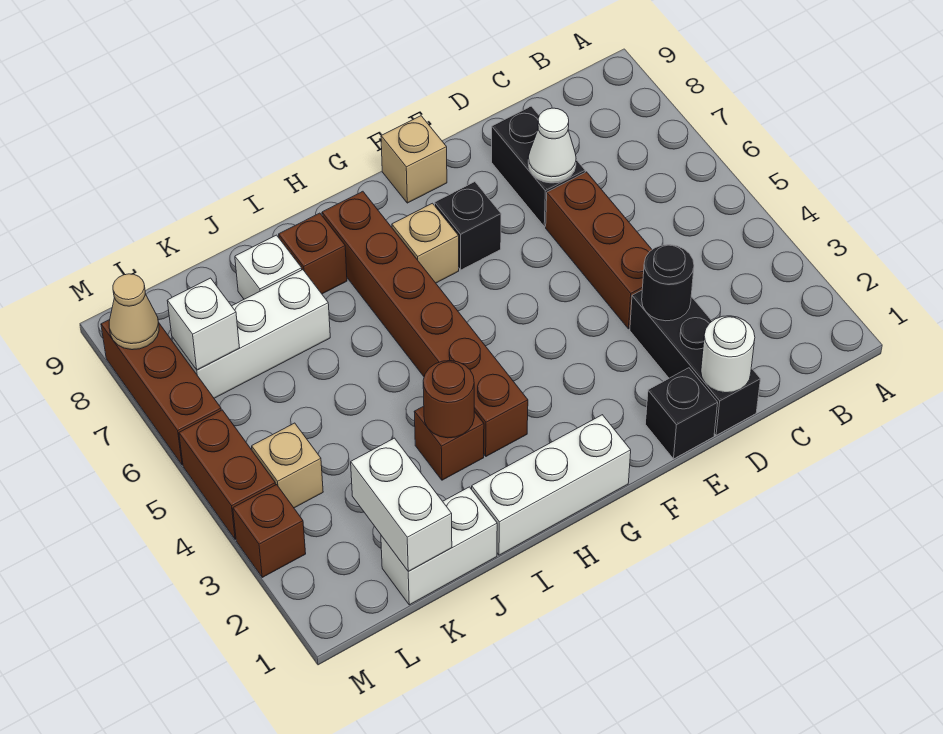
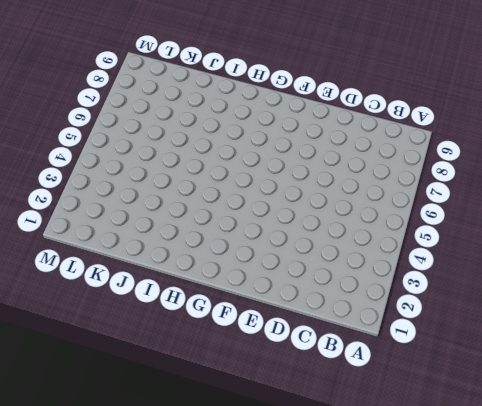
none -> black brick D1:D3 level 1
none -> brown brick D4:D6 level 1
none -> black brick D7:D8 level 1

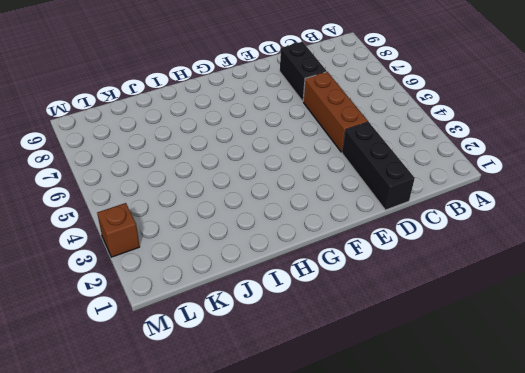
none -> black brick E1 level 1
none -> black brick F7 level 1
none -> tan brick F9 level 1

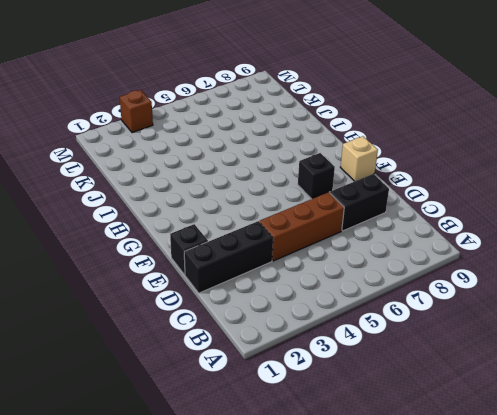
none -> white brick G1:I1 level 1
none -> tan brick G7 level 1
none -> brown brick H3:H8 level 1

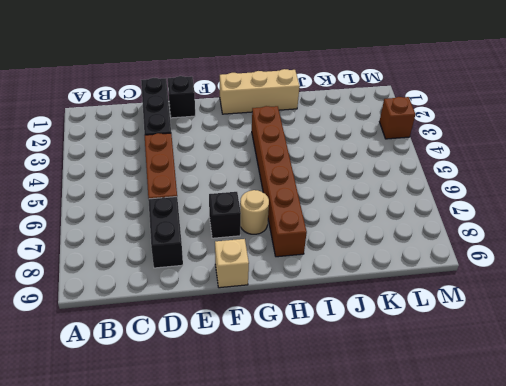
tan brick G1:I1 level 1 -> white brick G1:I1 level 1
tan round brick G7 level 1 -> tan brick G7 level 1
none -> brown brick I3 level 1
none -> brown brick I8 level 1
none -> white brick J1:K1 level 1

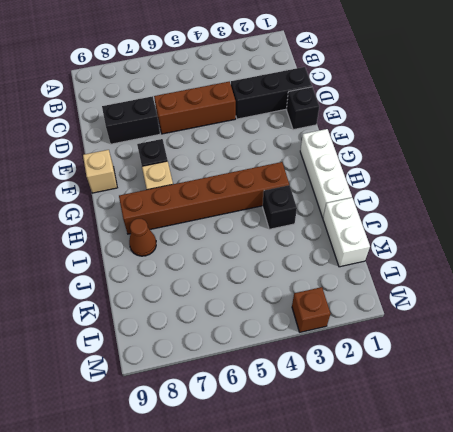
black brick I3 level 1 -> brown brick I3 level 1
brown cone I8 level 1 -> brown brick I8 level 1
none -> white brick J7:L7 level 1
none -> white brick J8 level 1
none -> tan brick L4 level 1

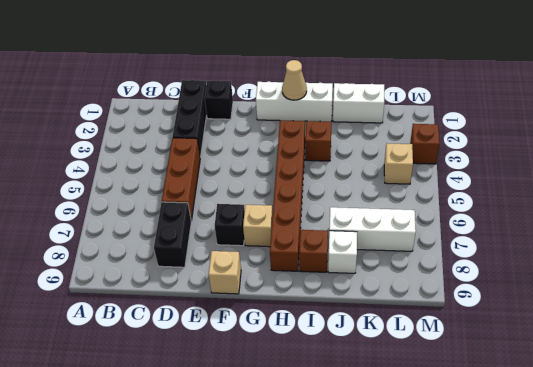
tan cone H1 level 2 -> tan cone M8 level 2
none -> brown brick M4:M5 level 1
none -> brown brick M6:M8 level 1
none -> white round brick D1 level 2

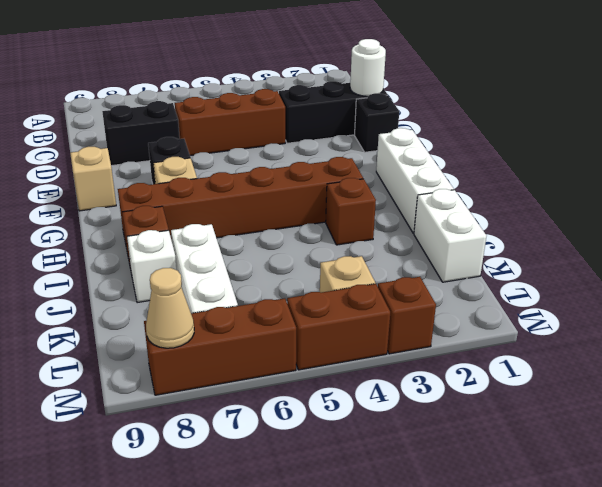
none -> black round brick D3 level 2
none -> white cone D7 level 2
none -> brown round brick I3 level 2

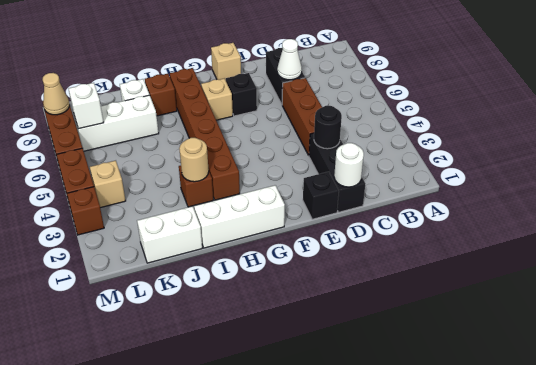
tan round brick I3 level 2 -> brown round brick I3 level 2
none -> white brick K1:K2 level 2

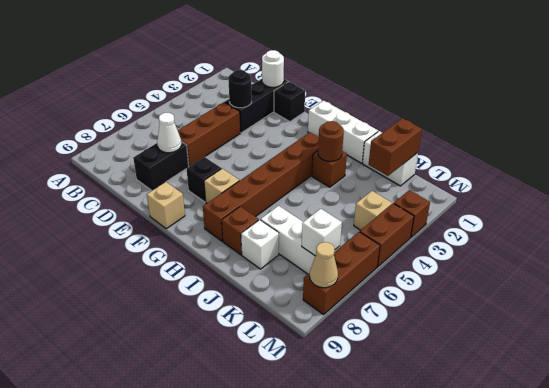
brown brick K1:K2 level 2 -> white brick K1:K2 level 2

